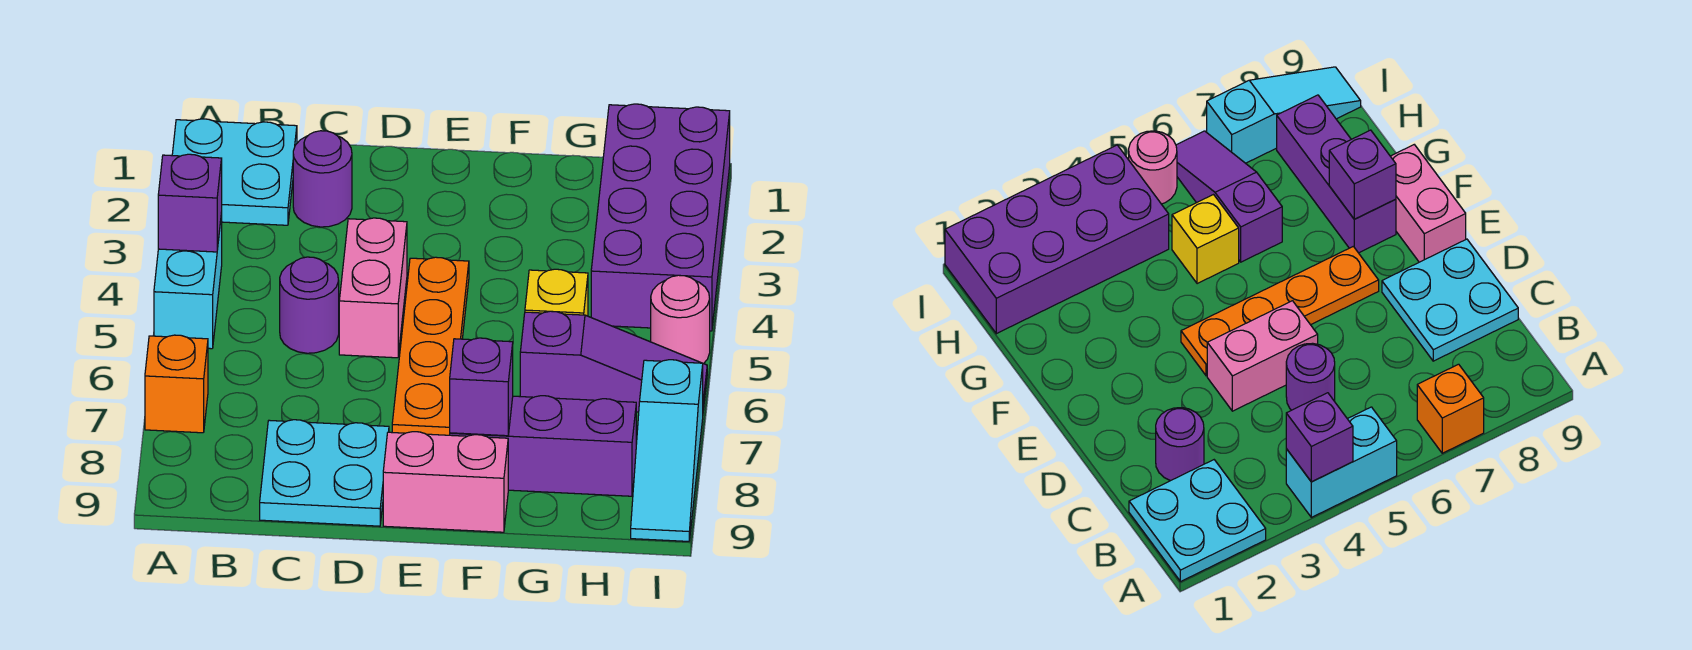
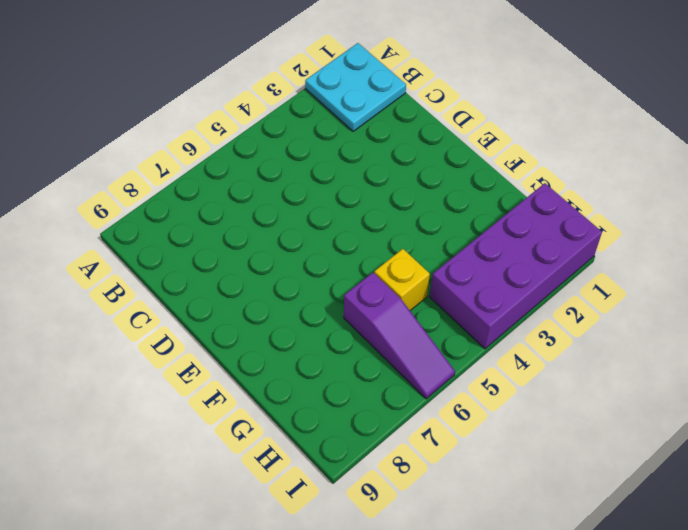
none -> cyan brick A4:A5 level 1
none -> orange brick A7 level 1
none -> purple round brick C2 level 1

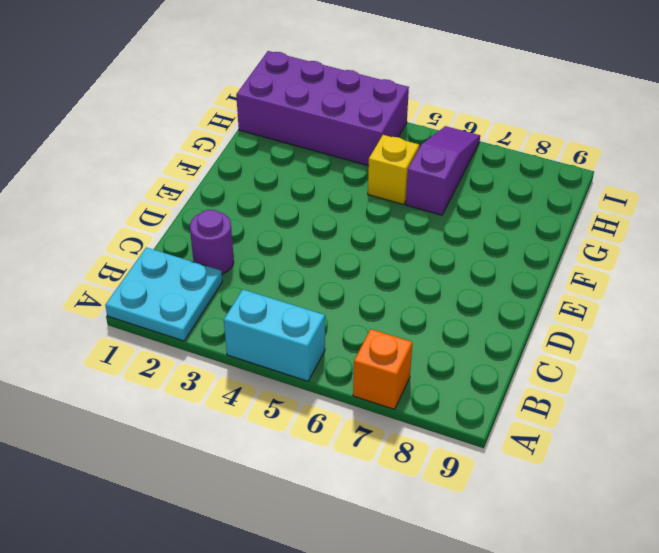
none -> purple round brick C5 level 1
none -> cyan plate C8:D9 level 1
none -> pink brick D4:D5 level 1

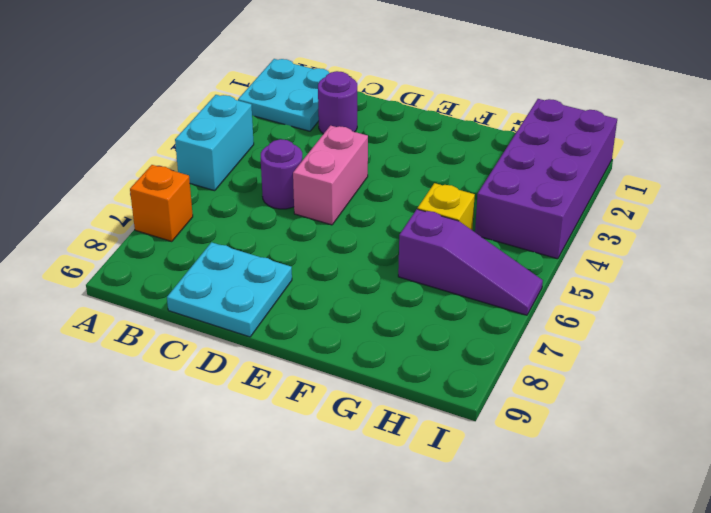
none -> orange plate E4:E7 level 1
none -> pink brick E9:F9 level 1
none -> purple brick F8:H8 level 1

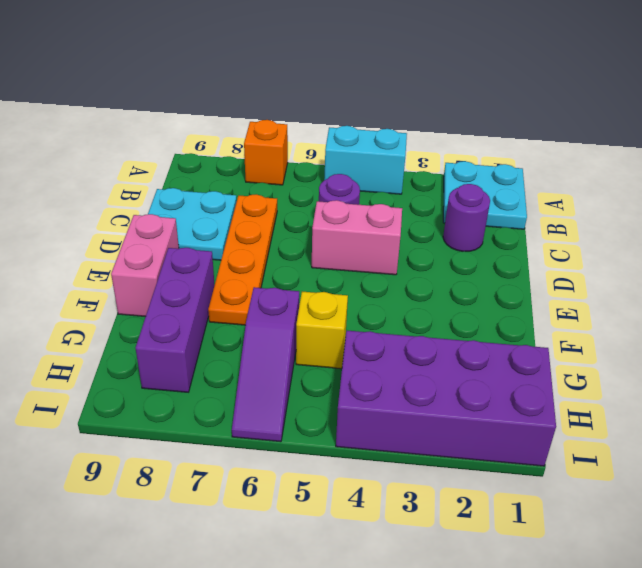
orange plate C7:F7 level 1 -> orange plate E4:E7 level 1
none -> pink round brick I5 level 1
none -> cyan slope I7:I9 level 1 top 7
none -> purple brick A4 level 2

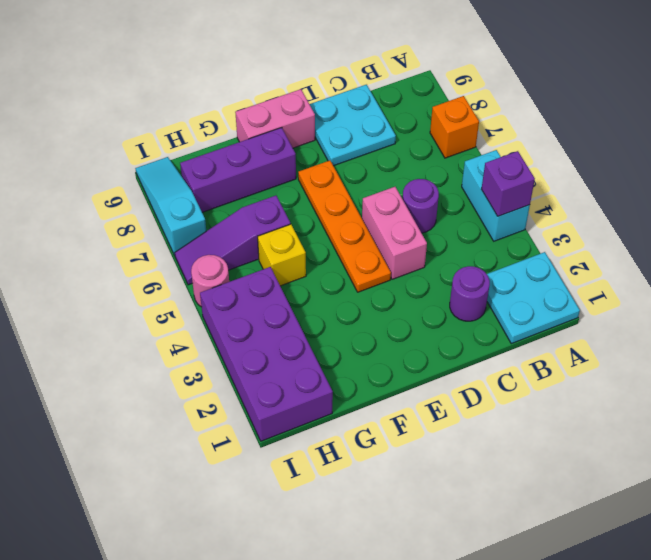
none -> purple brick F8 level 2

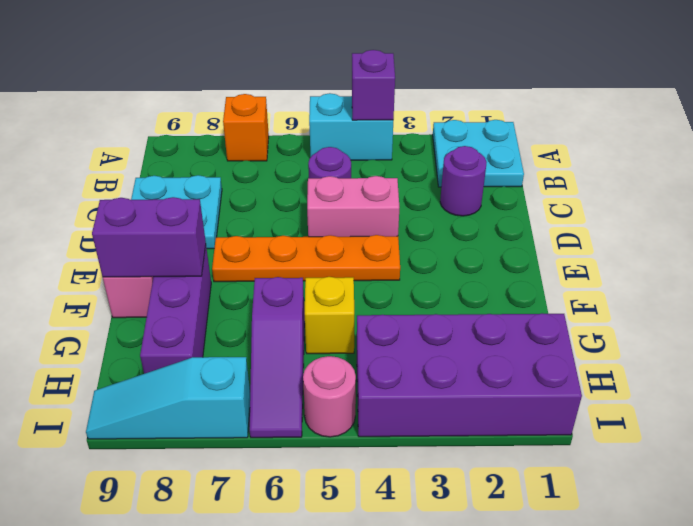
purple brick F8:F9 level 2 -> purple brick F8 level 2

